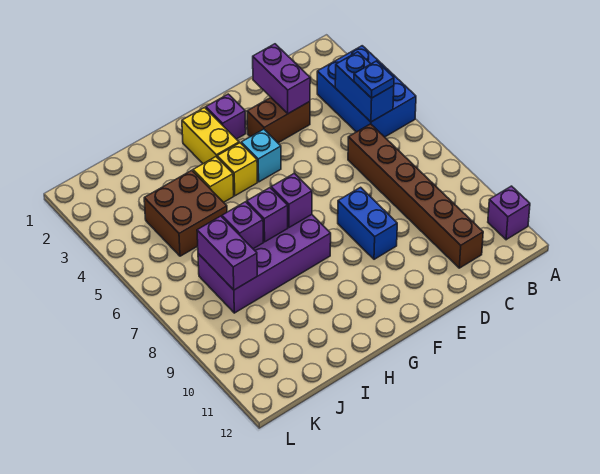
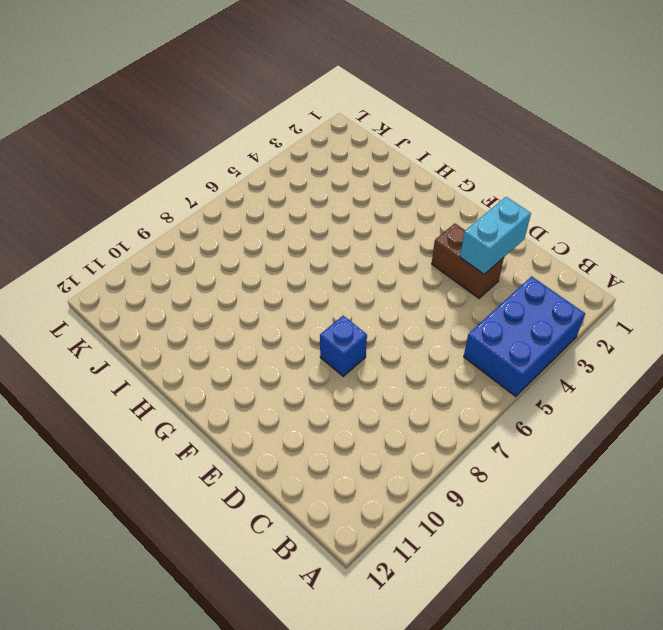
cyan brick D2:D3 level 2 -> purple brick D2:D3 level 2
blue brick E8 level 1 -> blue brick E8:E9 level 1
none -> purple brick A11 level 1
none -> brown brick C6:C11 level 1
none -> purple brick F2 level 1

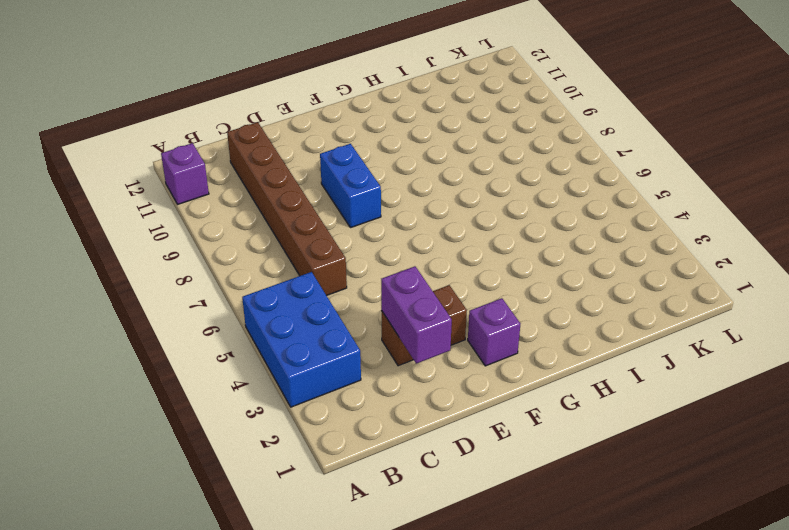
none -> cyan brick F4 level 1
none -> yellow brick G2:G3 level 1
none -> yellow brick G4 level 1

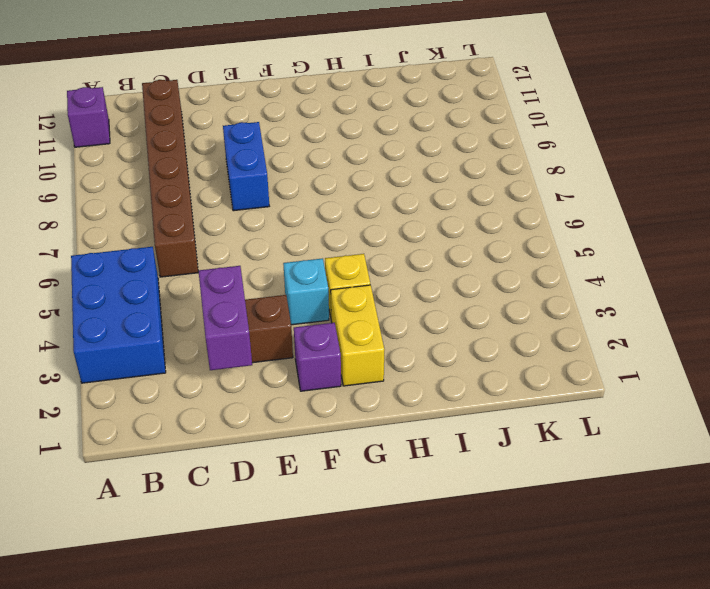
none -> purple brick G7:J8 level 1
none -> yellow brick H4 level 1
none -> brown brick I4:J5 level 1

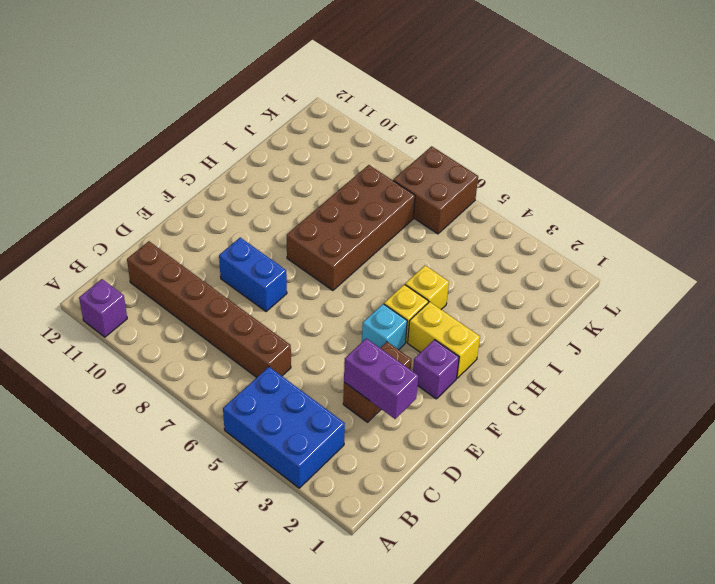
brown brick G7:J8 level 1 -> purple brick G7:J8 level 1
brown brick K6:L7 level 1 -> brown brick I4:J5 level 1
none -> blue brick B4:B5 level 2
none -> purple brick G7 level 2
none -> purple brick H7 level 2

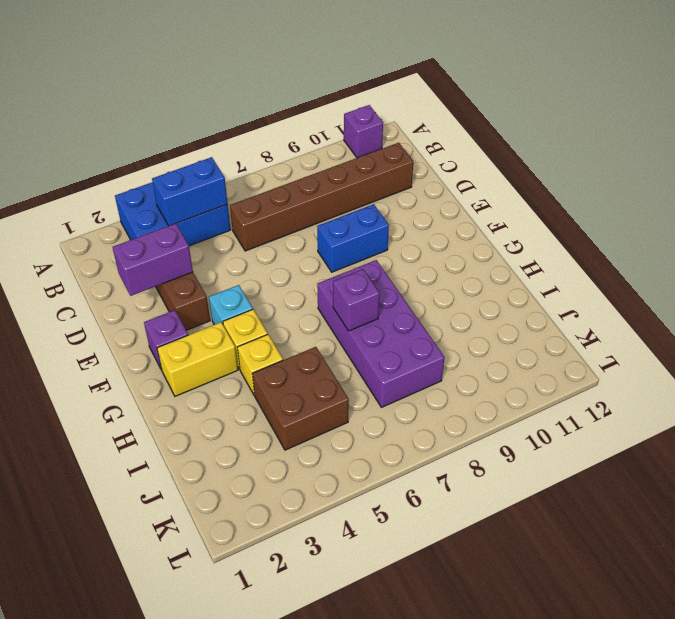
none -> purple brick G7 level 2
none -> purple brick I7 level 2
none -> purple brick J7:J8 level 2

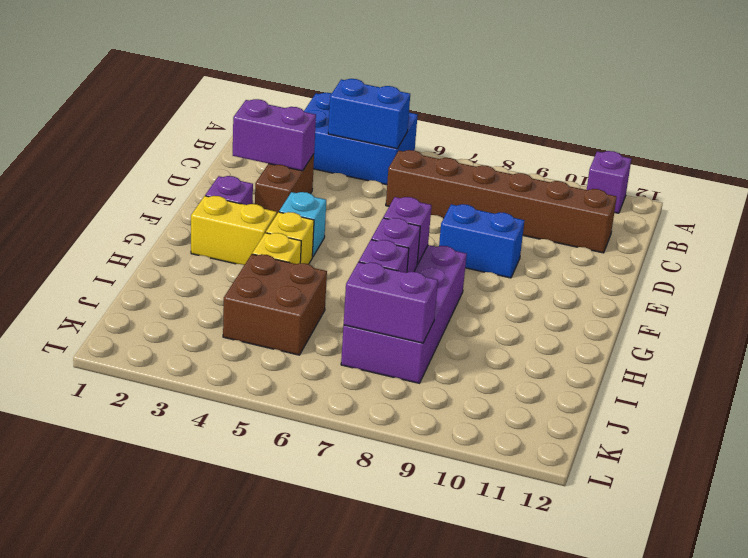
none -> blue plate B5 level 3

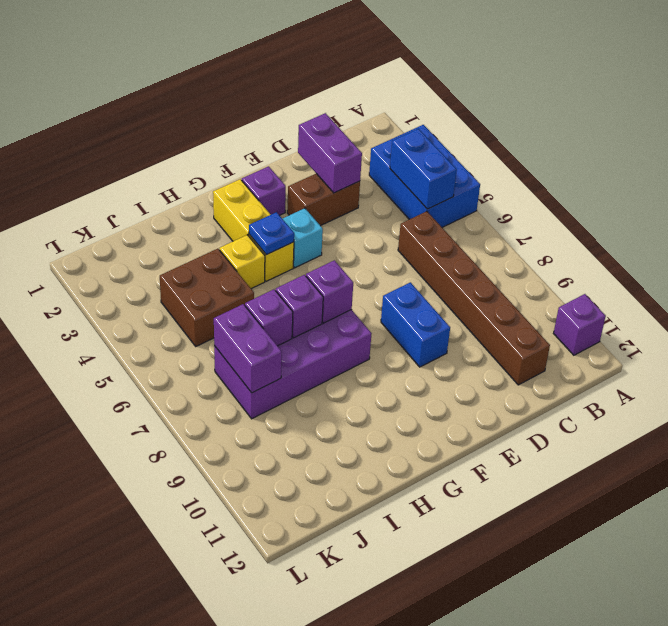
blue plate G4 level 2 -> blue plate B5 level 3

